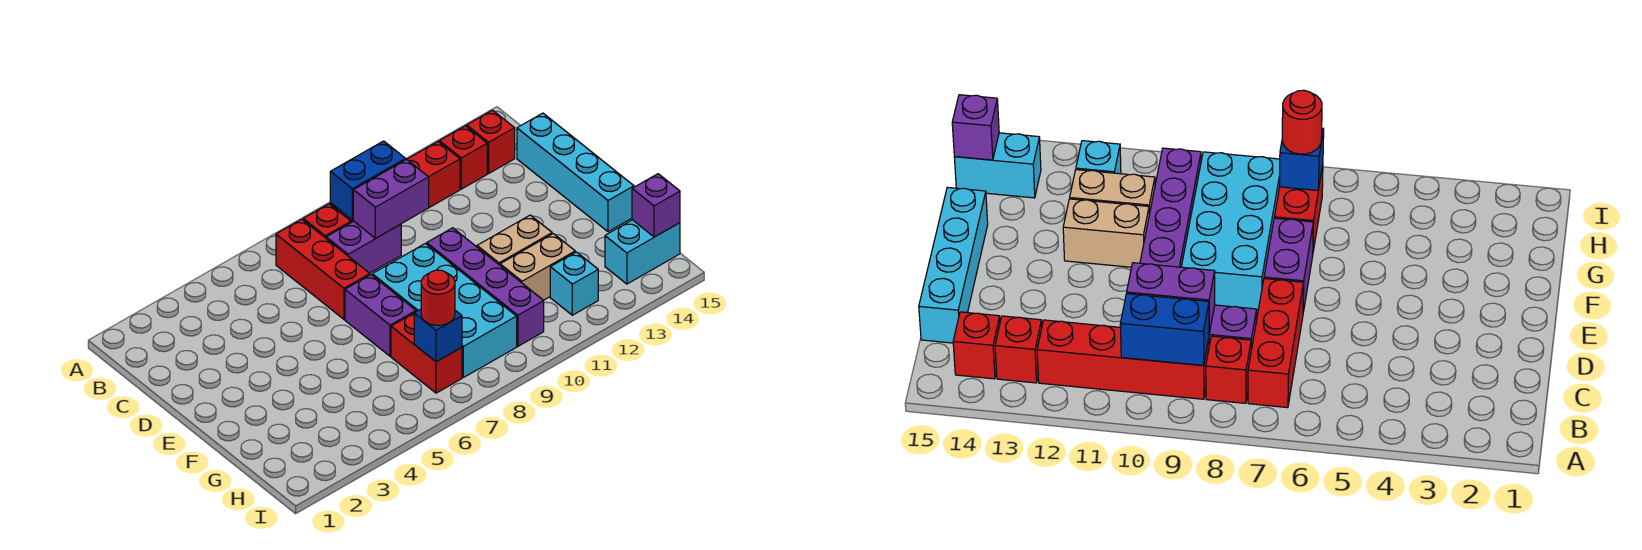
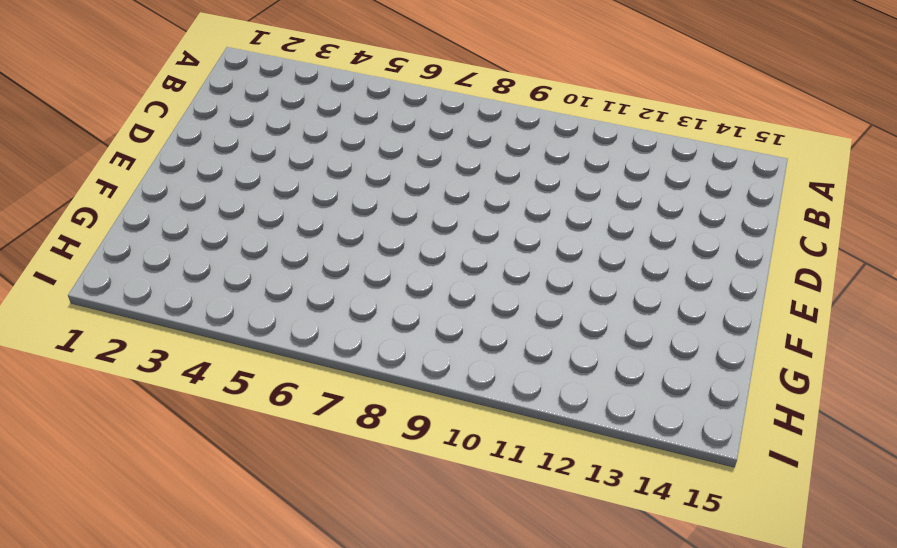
none -> red brick B7:D7 level 1
none -> red brick B8 level 1
none -> red brick B9:B12 level 1

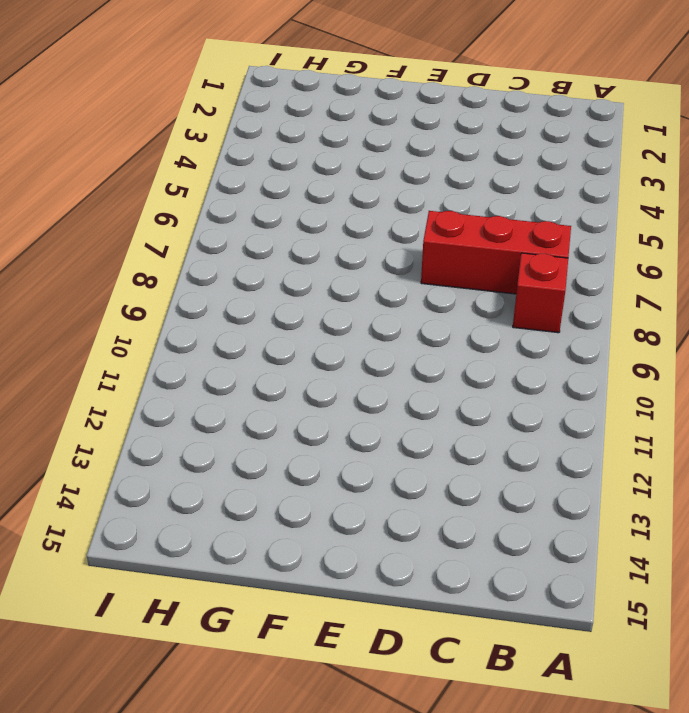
none -> red brick B9:B12 level 1
none -> red brick B13 level 1
none -> red brick B14 level 1

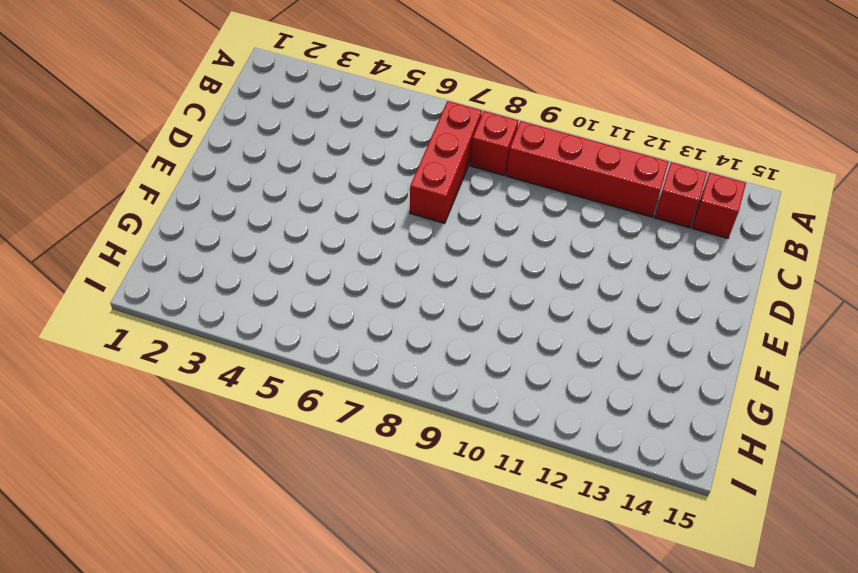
none -> purple brick C8:C9 level 1
none -> cyan brick C15:F15 level 1
none -> purple brick E7:F7 level 1

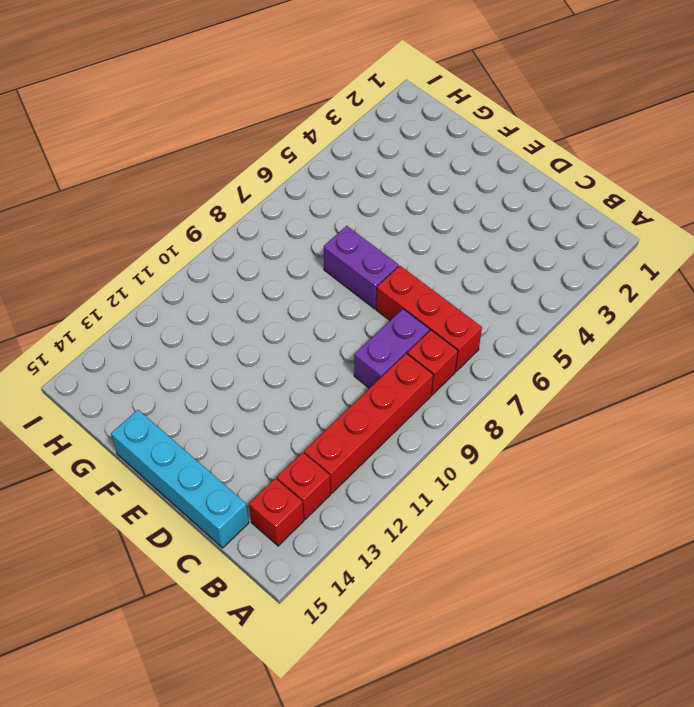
none -> cyan brick E8:H9 level 1
none -> purple brick E10:H10 level 1
none -> tan brick F11:F12 level 1

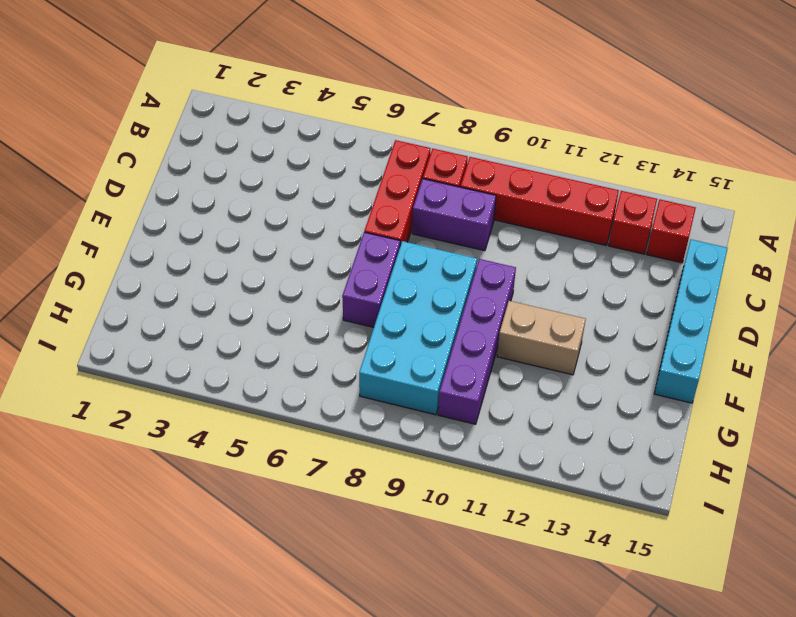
none -> red brick G7:H7 level 1
none -> tan brick G11:G12 level 1
none -> cyan brick H12 level 1

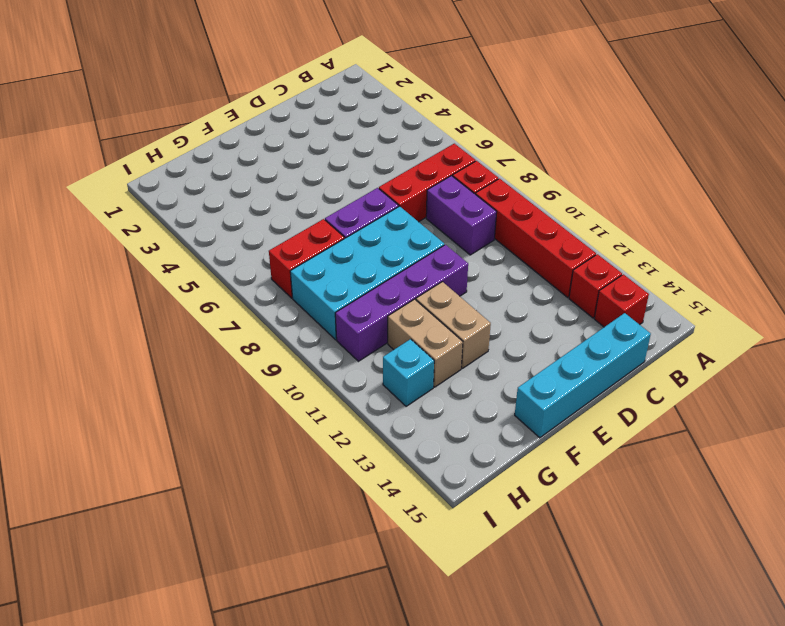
none -> cyan brick H14:H15 level 1
none -> blue brick B9:B10 level 2
none -> purple brick C9:C10 level 2

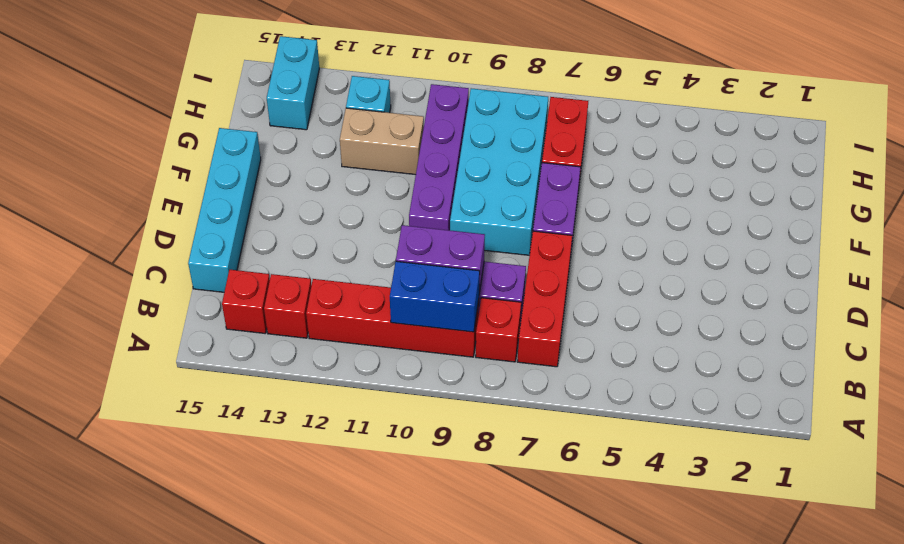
cyan brick H14:I14 level 1 -> cyan brick H14:H15 level 1
none -> tan brick F11:F12 level 1
none -> blue brick H7 level 2
none -> purple brick H15 level 2

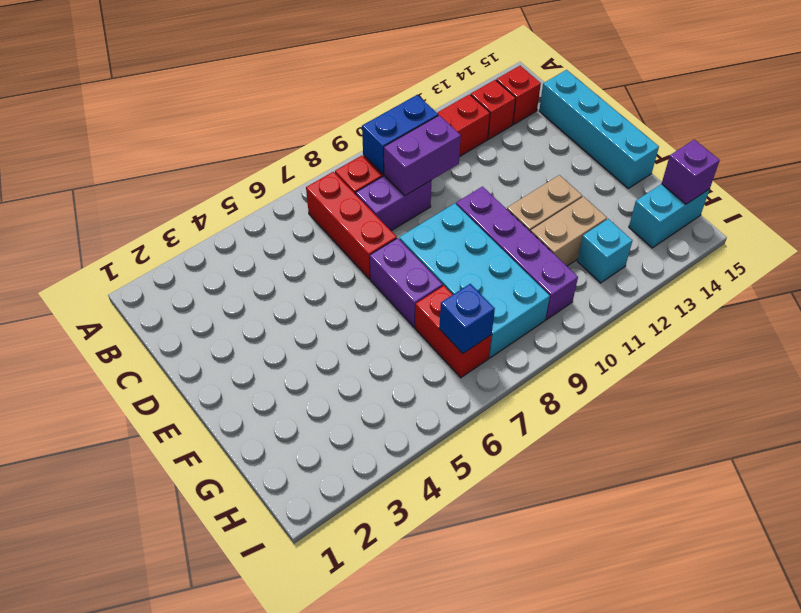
none -> red round brick H7 level 3

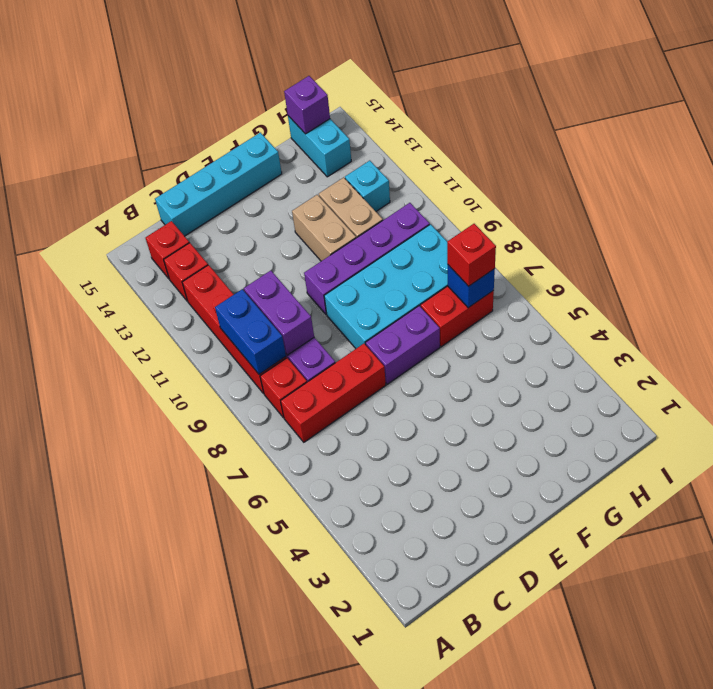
red brick H7 level 3 -> red round brick H7 level 3

